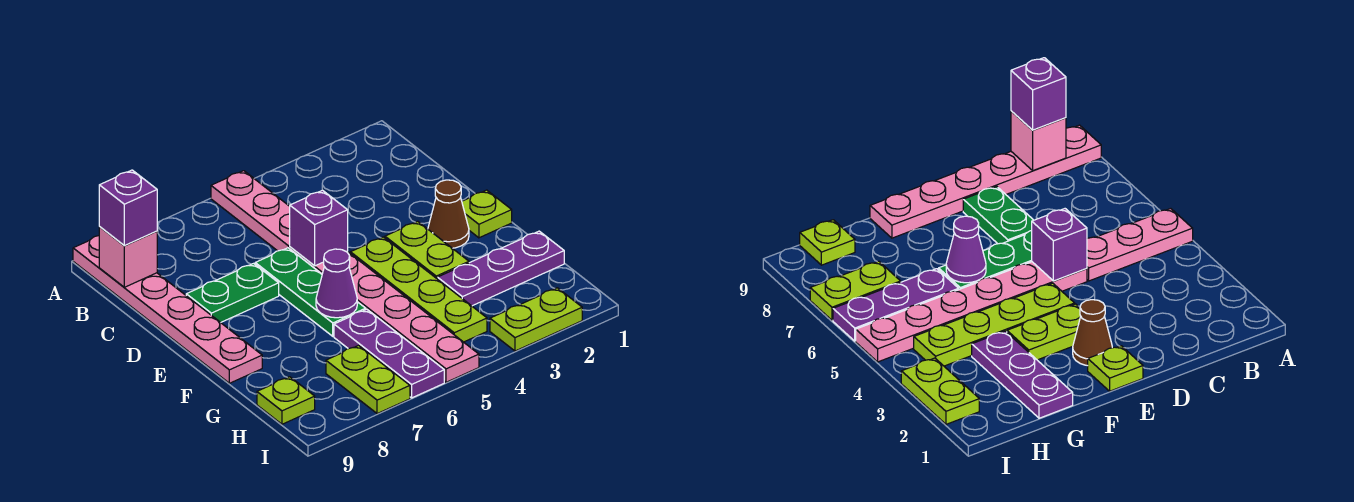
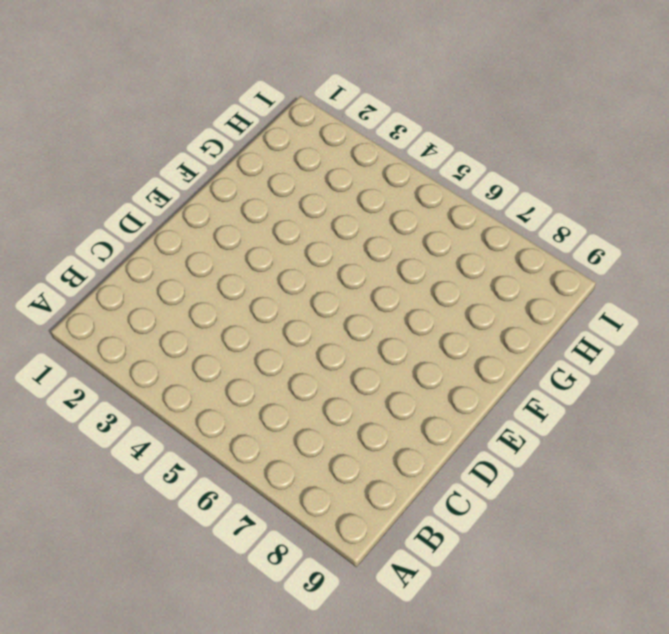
none -> pink plate A5:C5 level 1
none -> pink plate A9:F9 level 1
none -> pink plate D5:I5 level 1

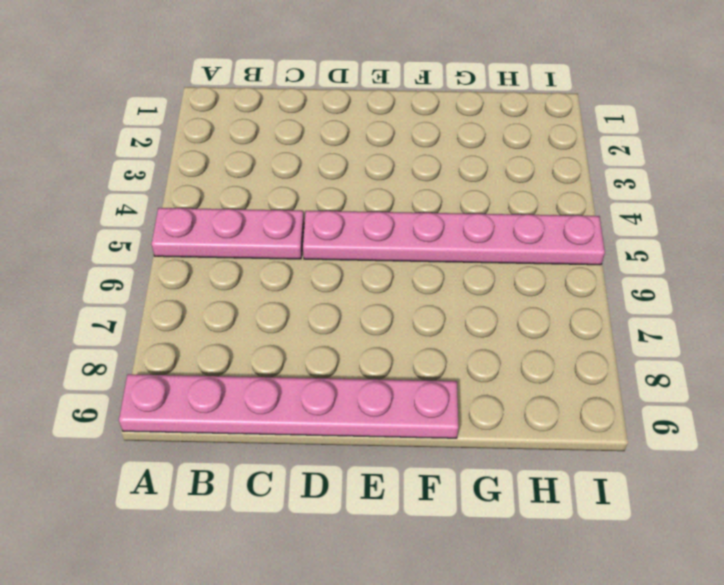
none -> green plate D6:F6 level 1
none -> green plate D7:D8 level 1
none -> lime plate E1 level 1

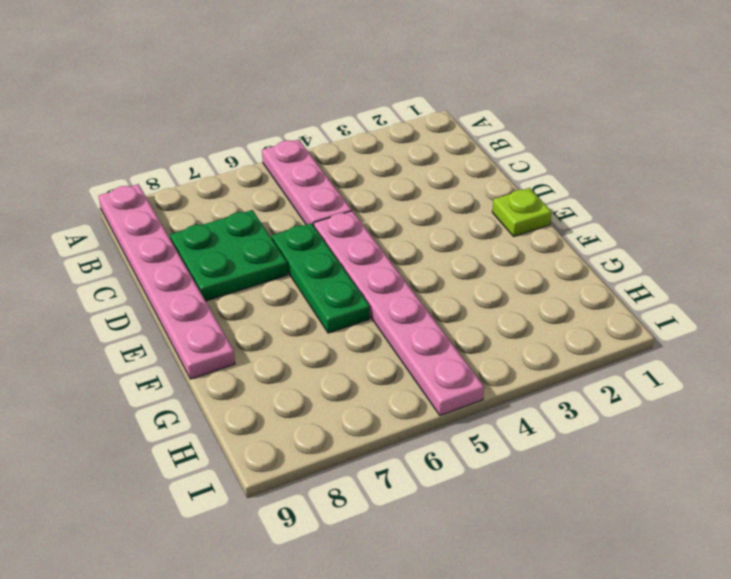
green plate C7:D8 level 1 -> green plate D7:D8 level 1
none -> brown cone E2 level 1
none -> lime plate E3:F3 level 1
none -> lime plate E4:H4 level 1

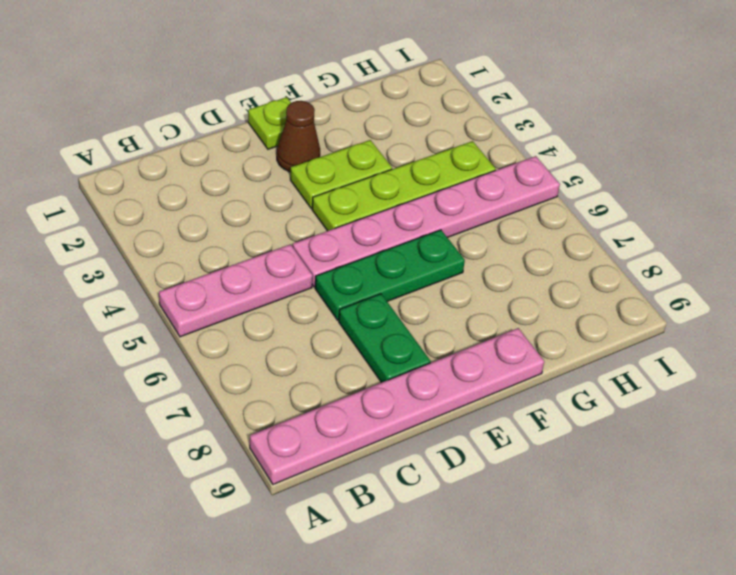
none -> purple plate G1:G3 level 1
none -> purple plate G6:I6 level 1
none -> lime plate H7:I7 level 1

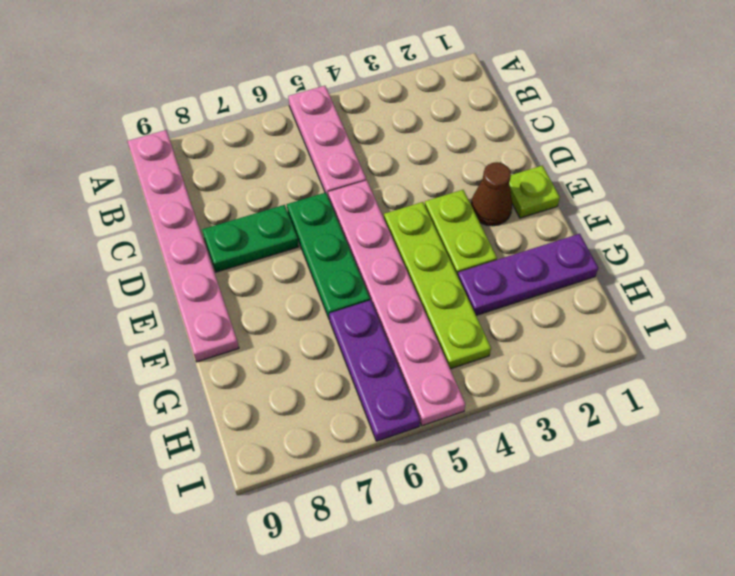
none -> lime plate H7:I7 level 1
none -> lime plate H9 level 1
none -> lime plate I2:I3 level 1

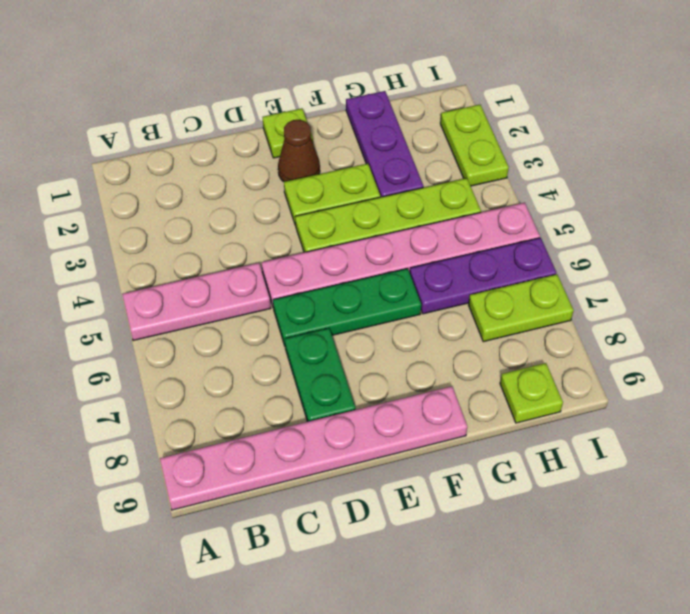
none -> pink brick B9 level 2
none -> purple brick D5 level 2
none -> purple cone F6 level 2

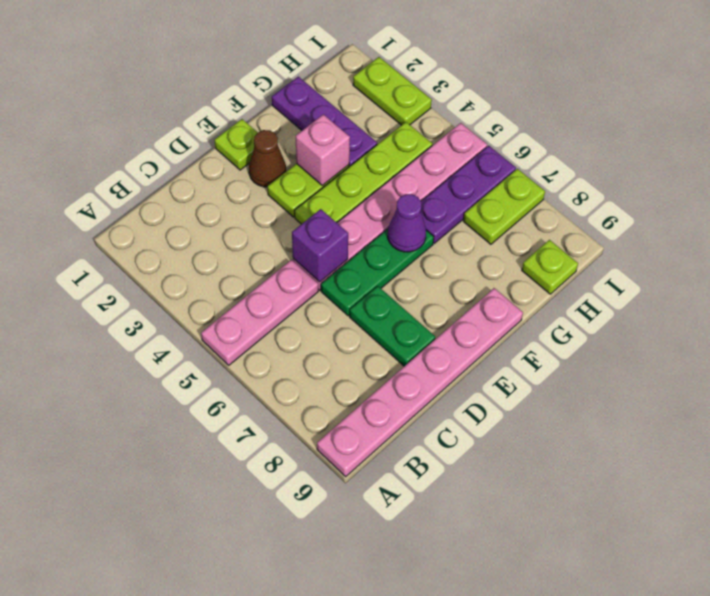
pink brick F3 level 2 -> pink brick B9 level 2
none -> purple brick B9 level 3

